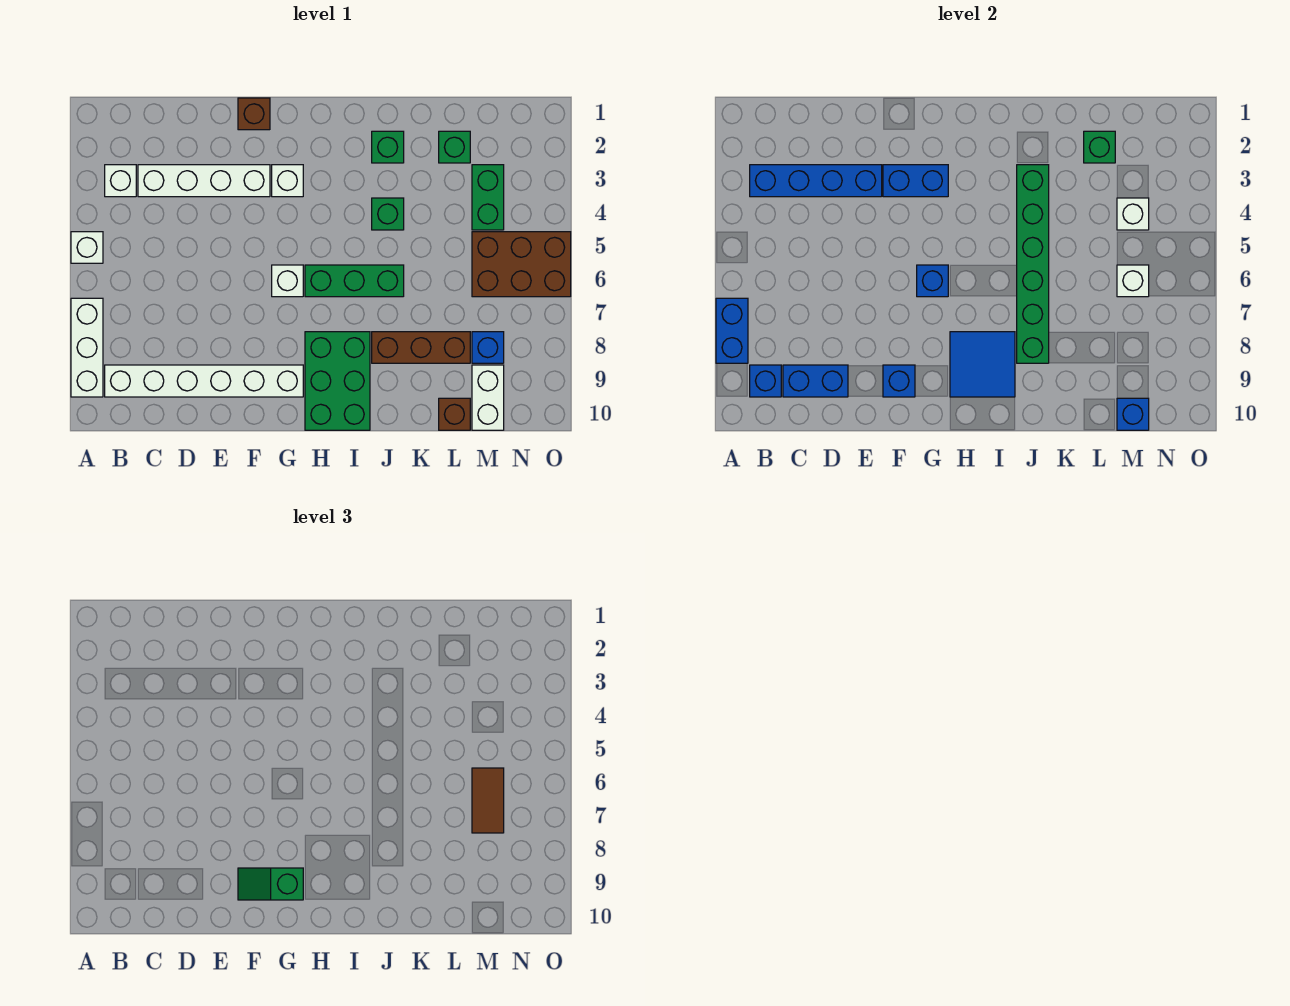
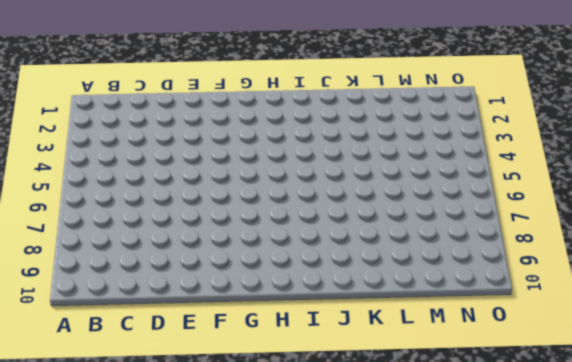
none -> white brick A5 level 1
none -> white brick A7:A9 level 1
none -> white brick B3 level 1
none -> white brick B9:G9 level 1

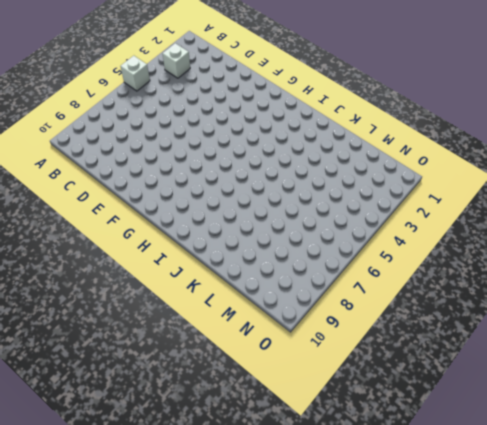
none -> white brick A7:A9 level 1
none -> white brick B9:G9 level 1
none -> white brick C3:F3 level 1
none -> brown brick F1 level 1

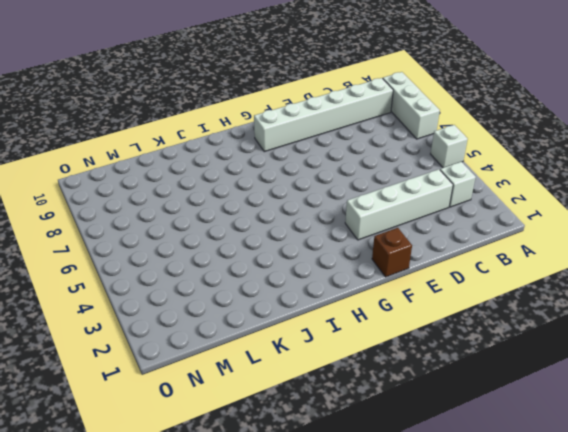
none -> white brick G3 level 1
none -> white brick G6 level 1
none -> green brick H6:J6 level 1
none -> green brick H8:I10 level 1

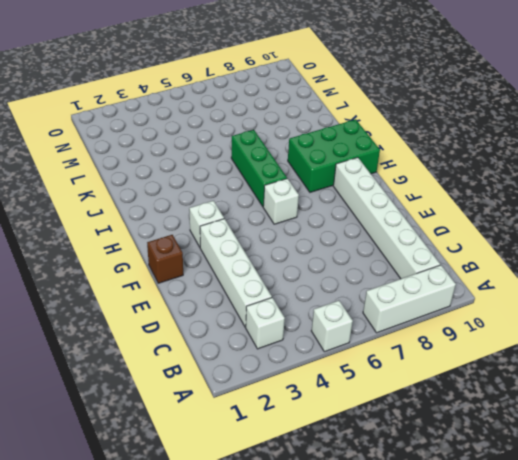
none -> green brick J2 level 1
none -> green brick J4 level 1
none -> brown brick J8:L8 level 1
none -> green brick L2 level 1

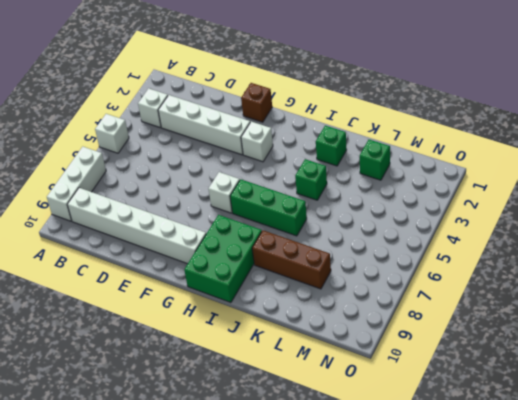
none -> brown brick L10 level 1
none -> green brick M3:M4 level 1
none -> brown brick M5:O6 level 1
none -> blue brick M8 level 1

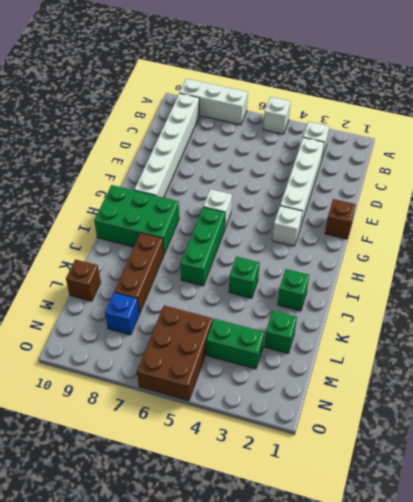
none -> white brick M9:M10 level 1
none -> blue brick A7:A8 level 2
none -> blue brick B3:E3 level 2
none -> blue brick B9 level 2

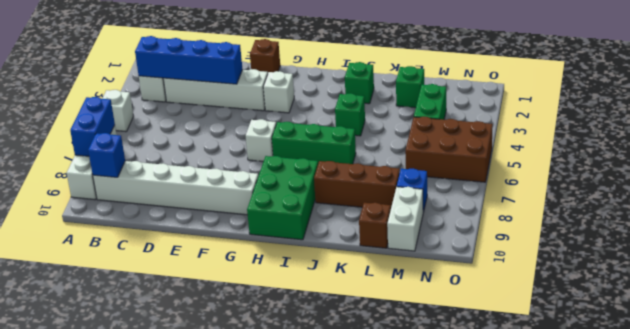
none -> blue brick C9:D9 level 2
none -> blue brick F3:G3 level 2
none -> blue brick F9 level 2
none -> blue brick G6 level 2

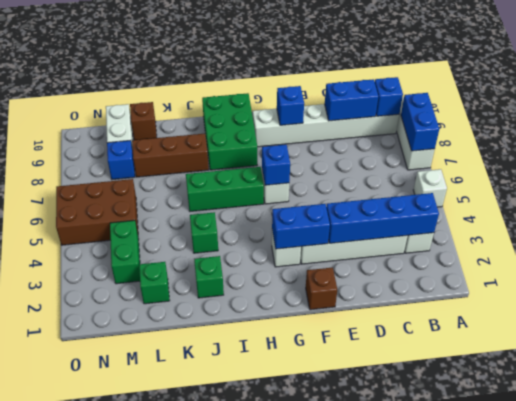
none -> blue tile H8:I9 level 2
none -> green brick J3:J8 level 2
none -> green brick L2 level 2
none -> white brick M4 level 2

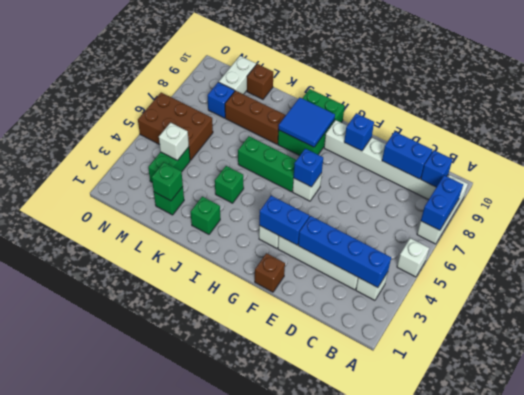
none -> green brick J3:J8 level 2
none -> white brick M6 level 2
none -> blue brick M10 level 2
none -> green slope F9:G9 level 3 top G

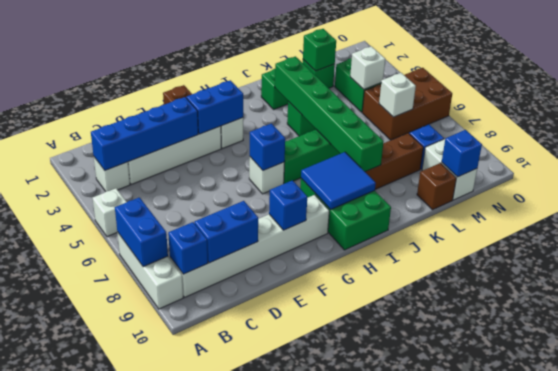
none -> green slope F9:G9 level 3 top G
none -> brown tile M6:M7 level 3

